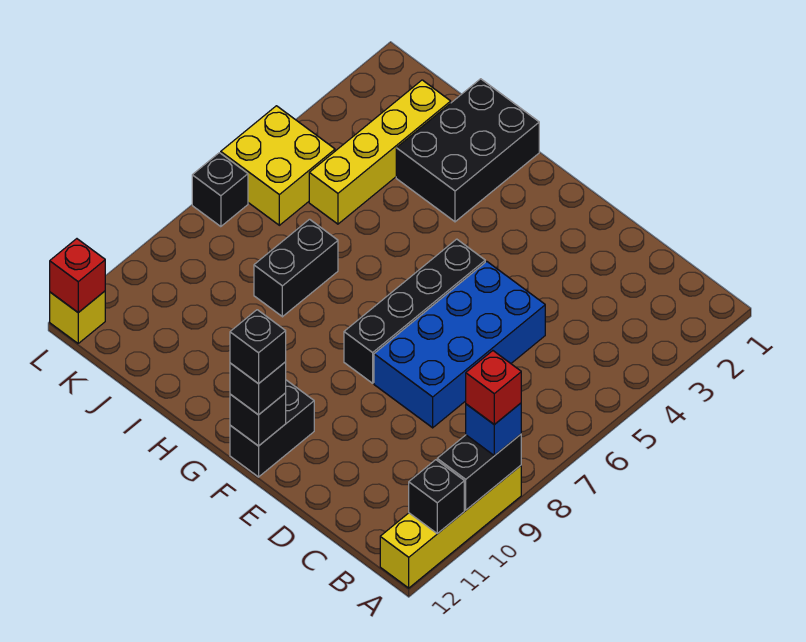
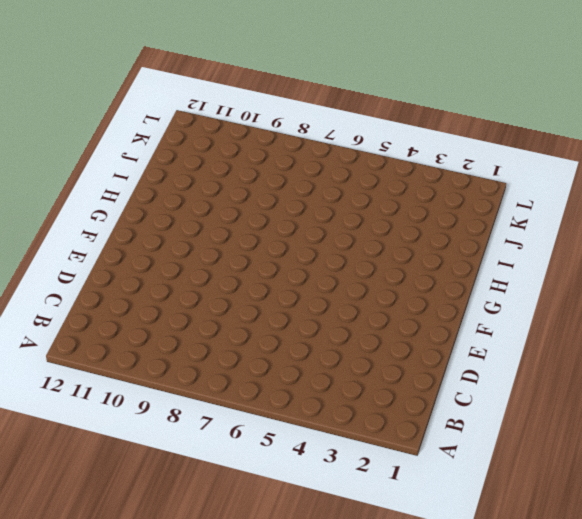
none -> yellow brick A9:A12 level 1
none -> blue brick D5:E8 level 1
none -> black brick F5:F8 level 1

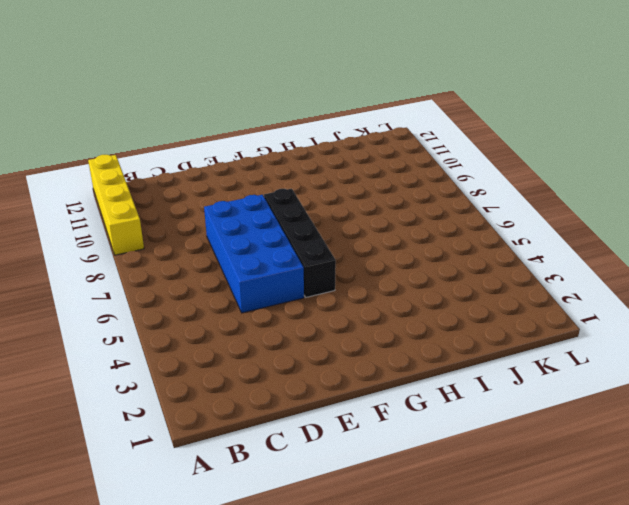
none -> black brick F11:F12 level 1
none -> black brick H1:I3 level 1
none -> black brick I7:I8 level 1

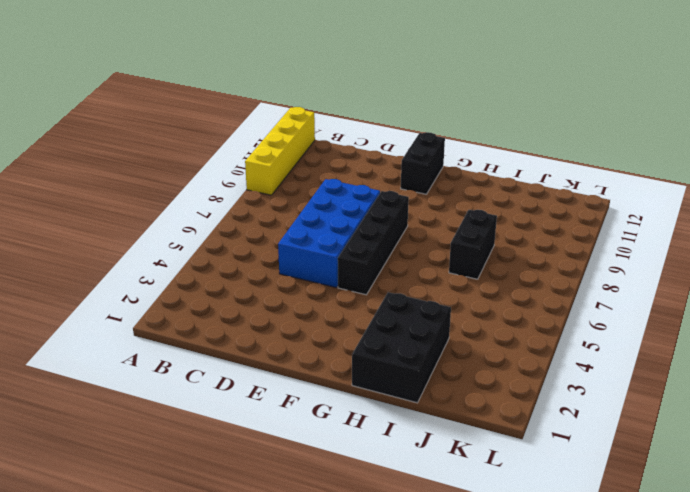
none -> yellow brick J2:J5 level 1
none -> yellow brick K5:L6 level 1
none -> black brick L7 level 1

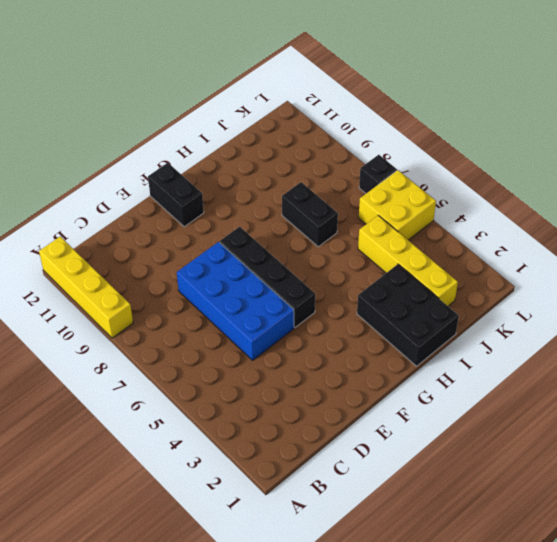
none -> yellow brick L12 level 1
none -> black brick A9:A10 level 2
none -> black brick A11 level 2

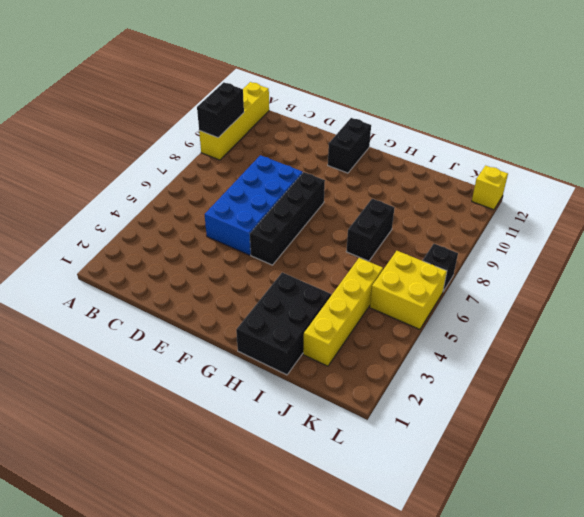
none -> black brick A11 level 2
none -> black brick F12 level 2
none -> red brick L12 level 2

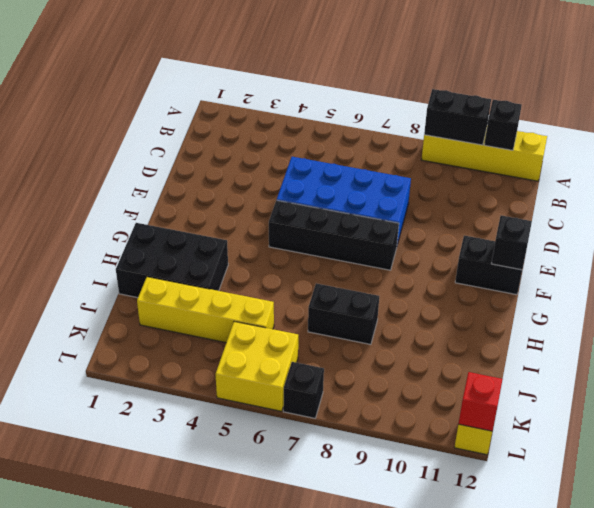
none -> blue brick A9 level 3
none -> black brick F12 level 3
none -> red brick A9 level 4

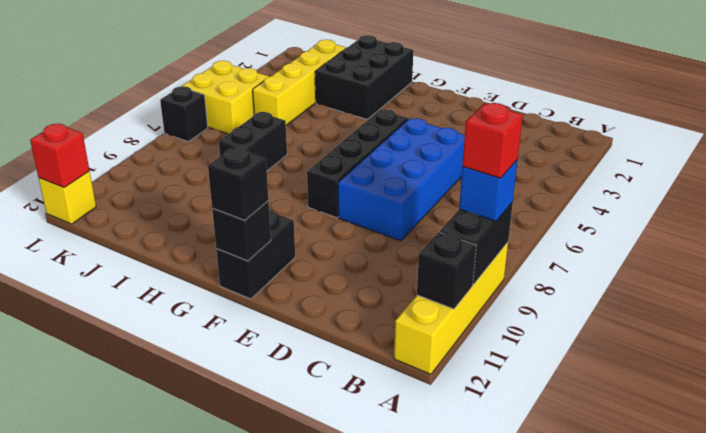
none -> black brick F12 level 4

